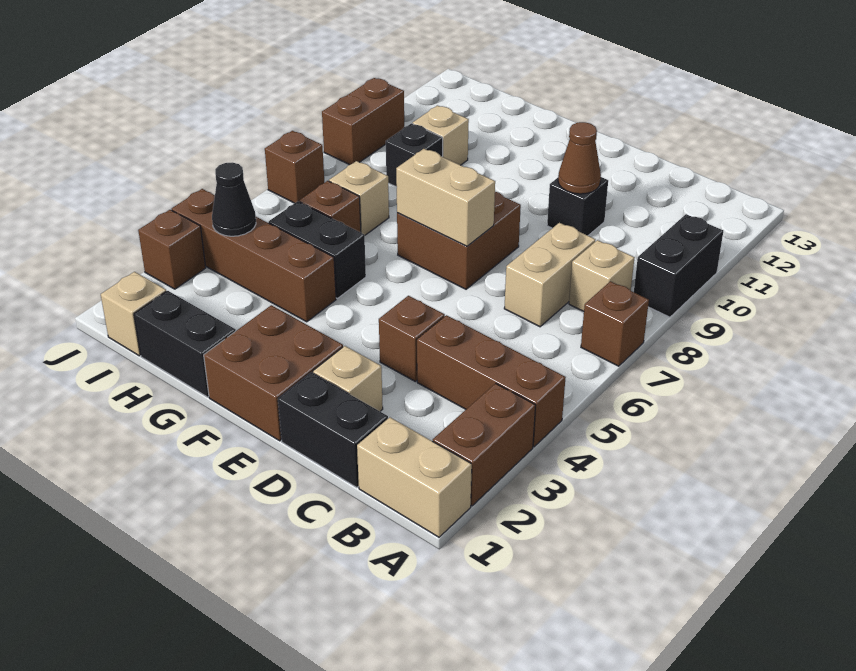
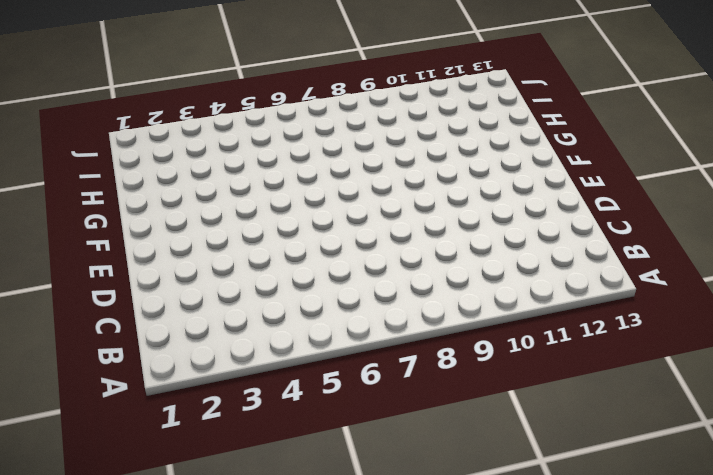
none -> tan brick A1:B1 level 1
none -> brown brick A2:A3 level 1
none -> brown brick A4:C4 level 1

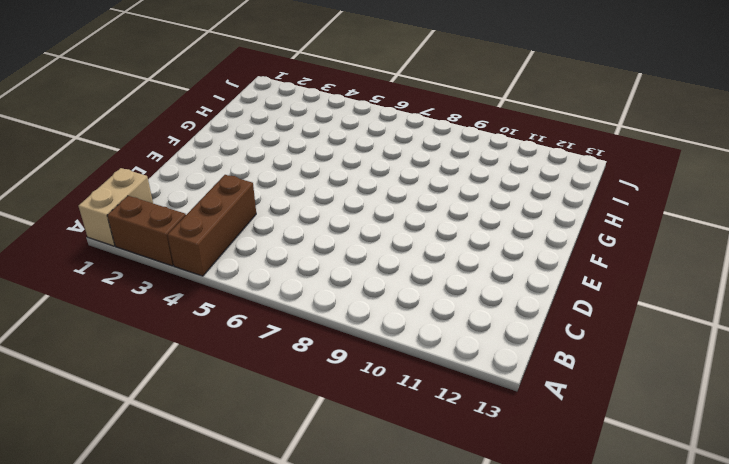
none -> brown brick A7 level 1
none -> black brick A9:A10 level 1
none -> tan brick B8 level 1

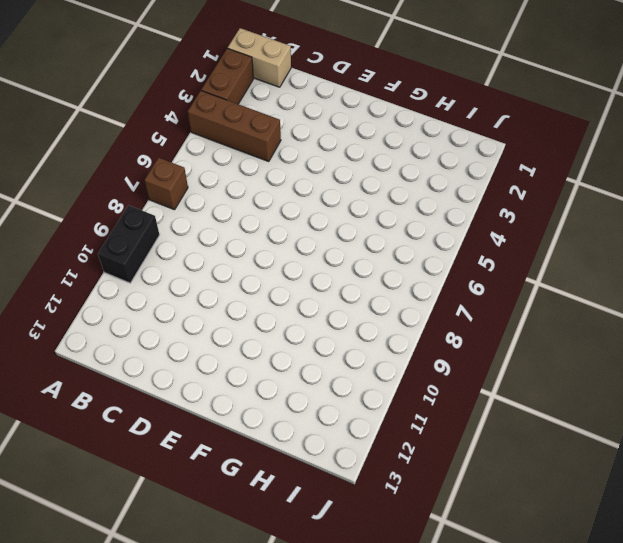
none -> tan brick B8 level 1
none -> black brick C1:D1 level 1
none -> tan brick C7:C8 level 1

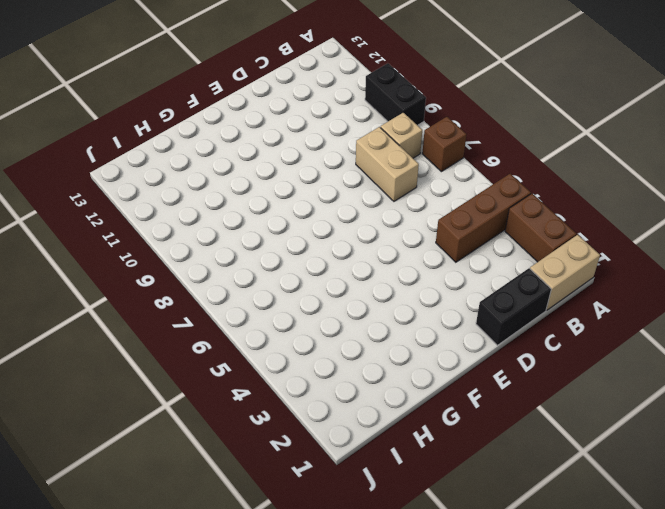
none -> tan brick D2 level 1
none -> brown brick D4 level 1
none -> black brick D10 level 1

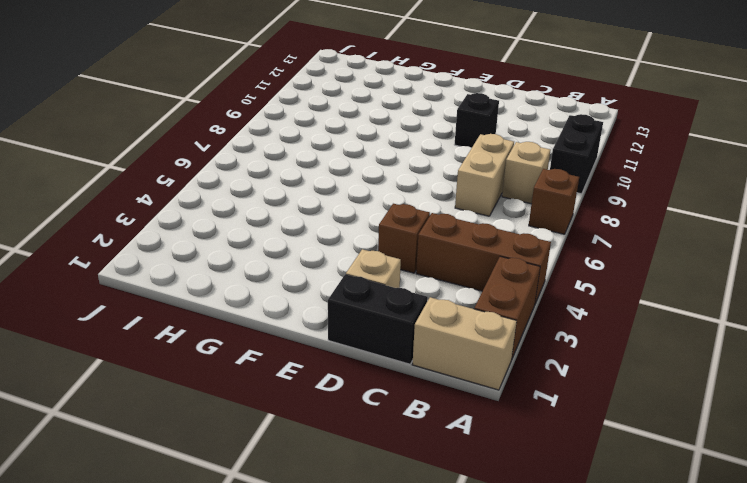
none -> brown brick E1:F2 level 1
none -> brown brick E7:F8 level 1
none -> black brick G1:H1 level 1

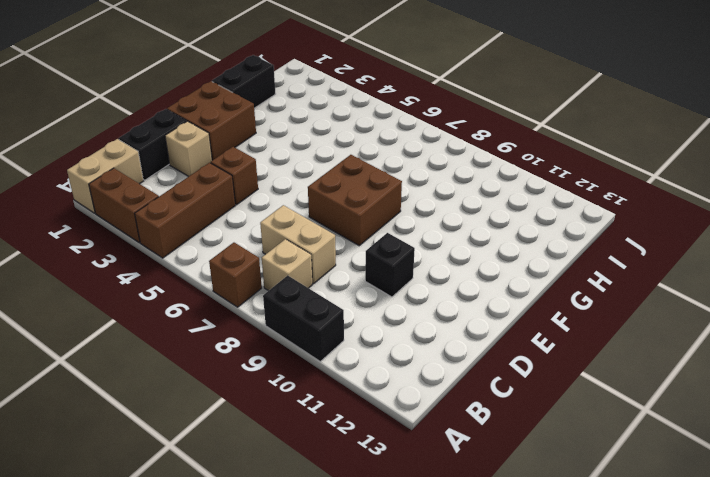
none -> brown brick G4:J4 level 1
none -> black brick G5:H5 level 1
none -> brown brick H6 level 1

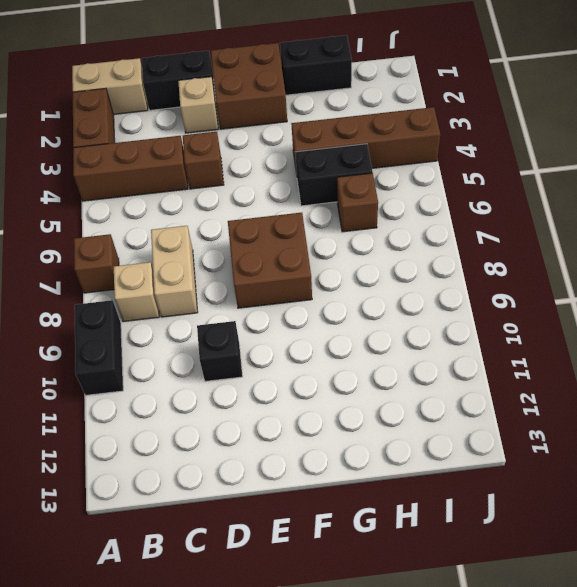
none -> tan brick H7 level 1
none -> black brick H9 level 1
none -> tan brick H10 level 1

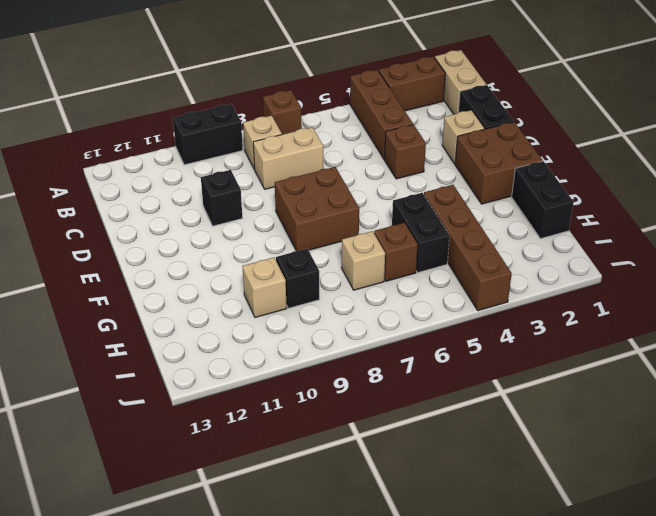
none -> tan brick I1 level 1
none -> brown brick J3 level 1
none -> brown brick J7 level 1

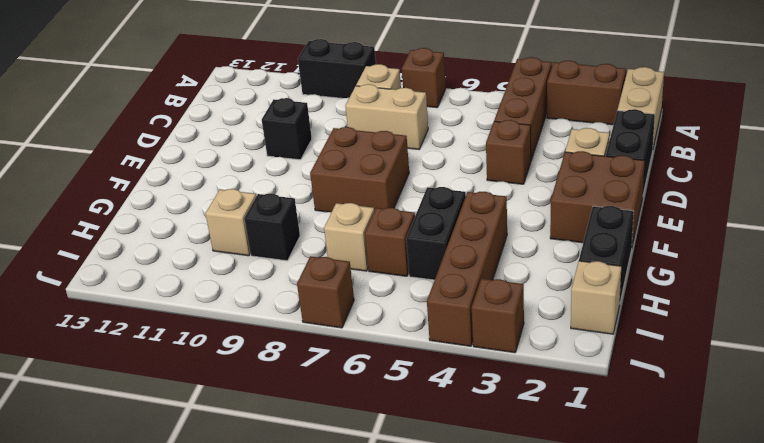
none -> brown brick J9:J10 level 1
none -> brown cone D10 level 2
none -> tan brick E7:F7 level 2

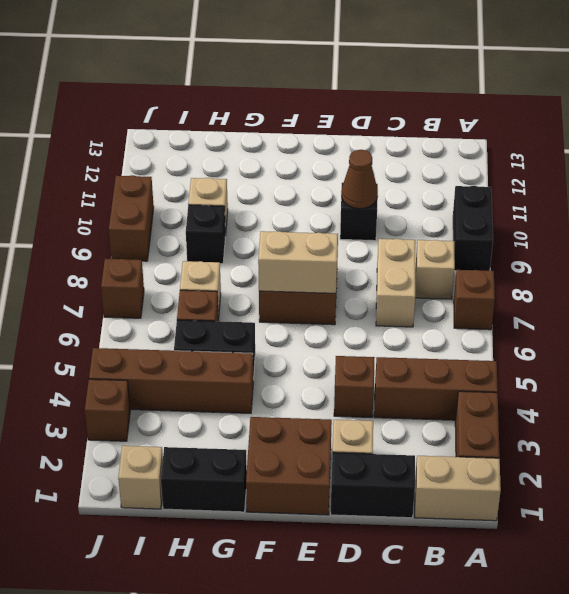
none -> black cone I4 level 2

